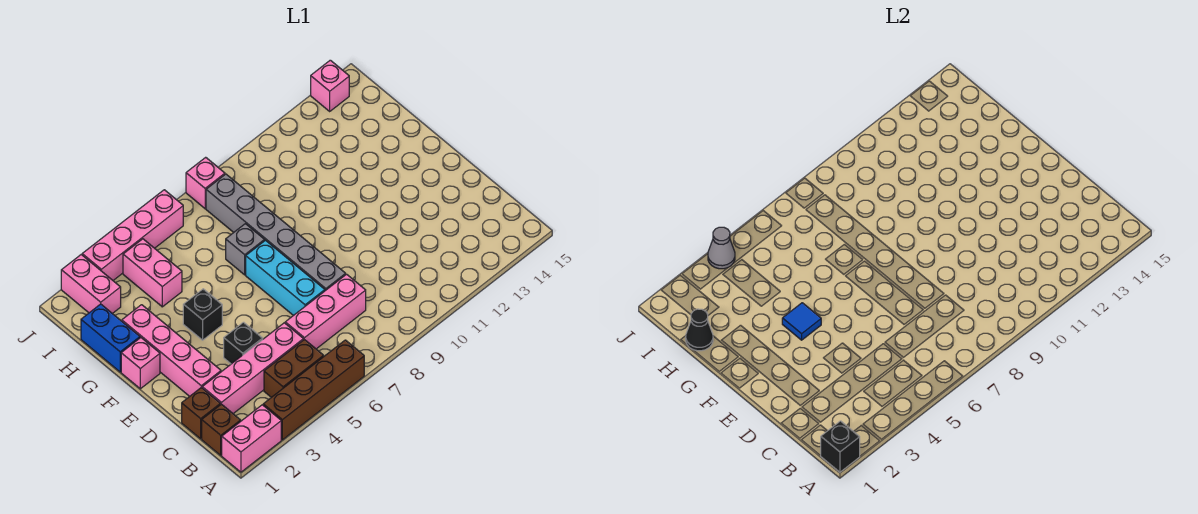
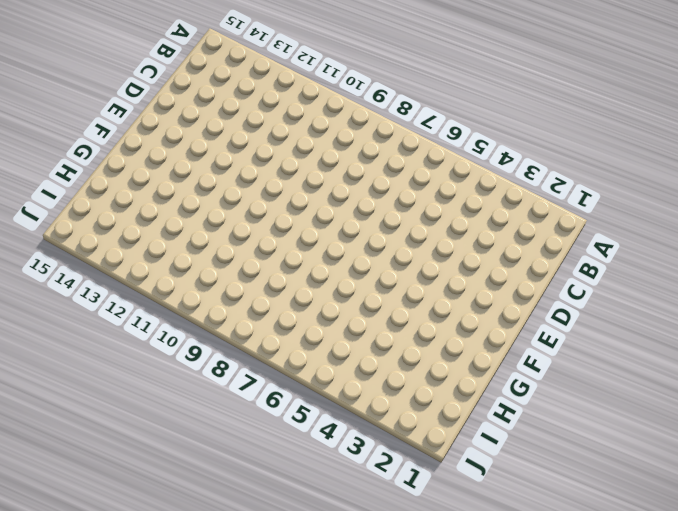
none -> pink brick A1:A2 level 1
none -> brown brick A3:A6 level 1
none -> brown brick B1 level 1

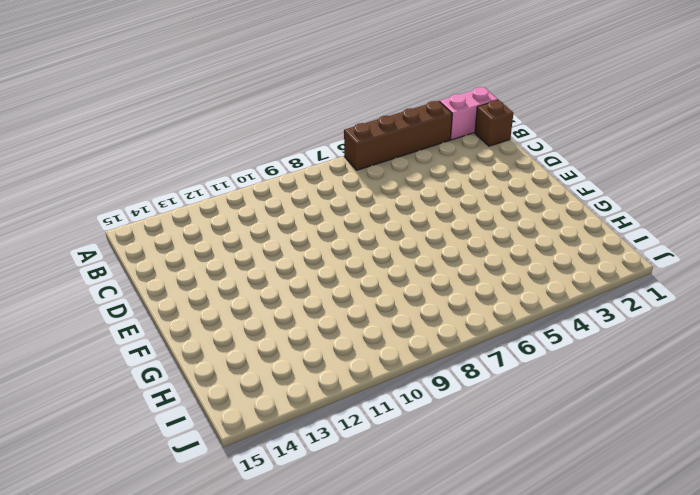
none -> brown brick B4:B5 level 1
none -> brown brick C1 level 1
none -> pink brick C2:C5 level 1

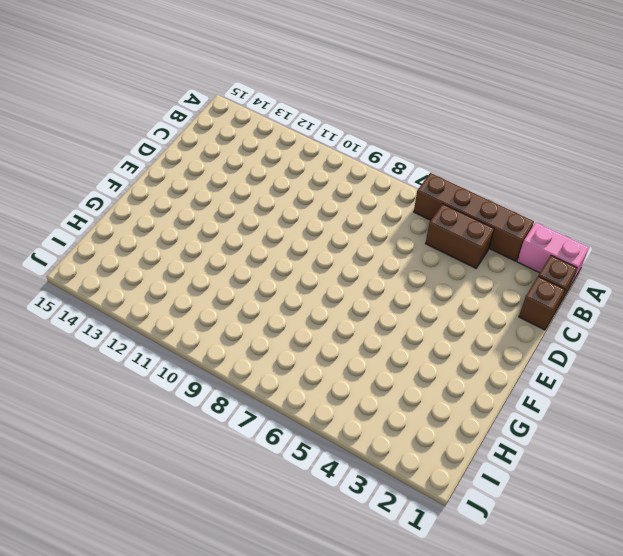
none -> pink brick C2:C5 level 1
none -> pink brick C6:C8 level 1
none -> pink brick D2:G2 level 1

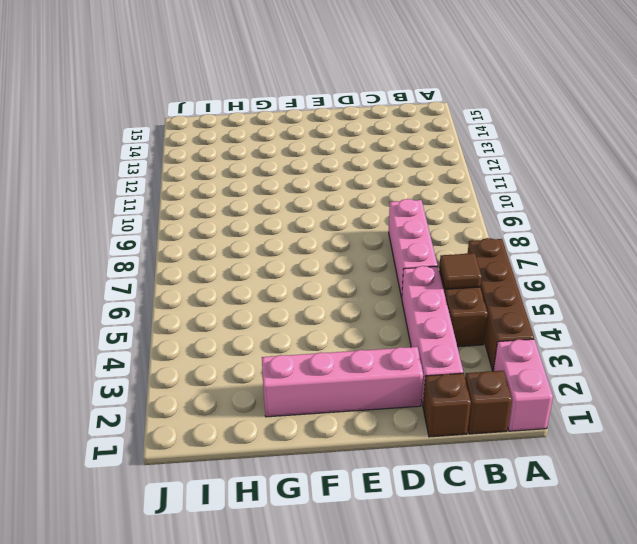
brown tile B5 level 2 -> none
none -> black brick D4 level 1
none -> cyan brick D7:F7 level 1
none -> grey brick D8:I8 level 1

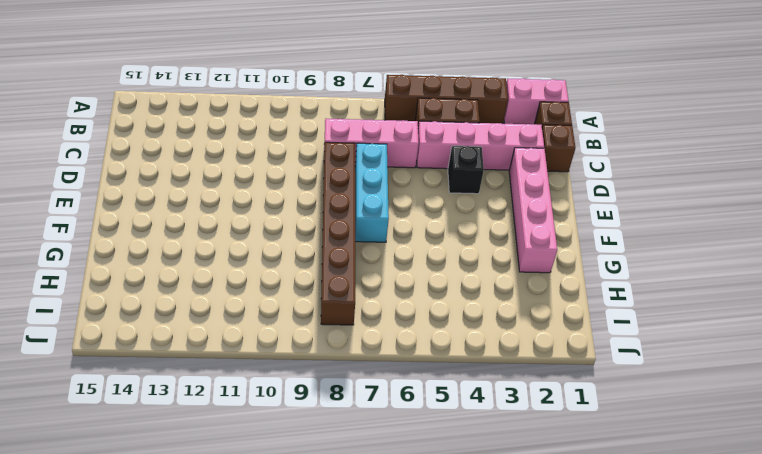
brown brick D8:I8 level 1 -> grey brick D8:I8 level 1
none -> pink brick F1 level 1
none -> black brick F4 level 1
none -> blue brick G1:H1 level 1

